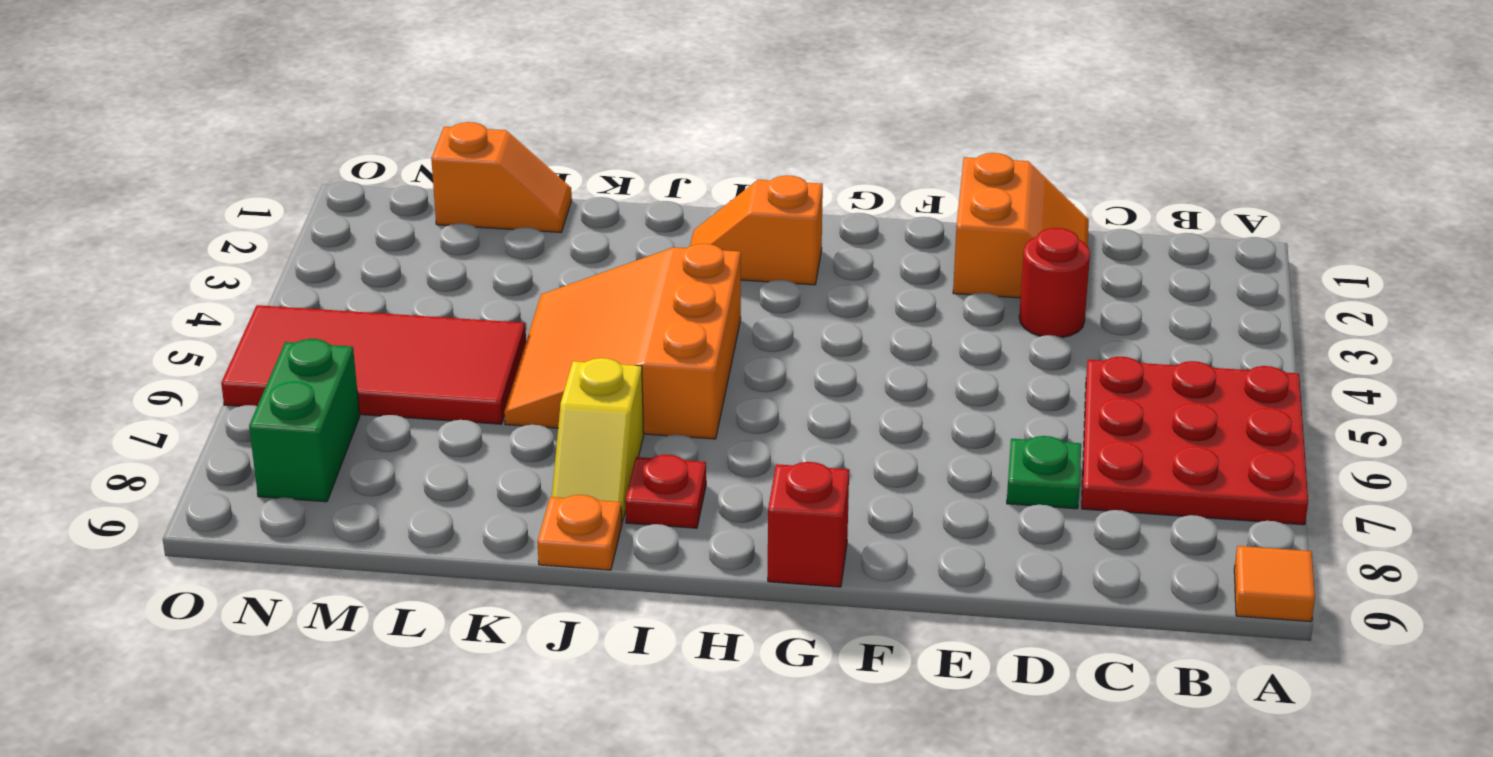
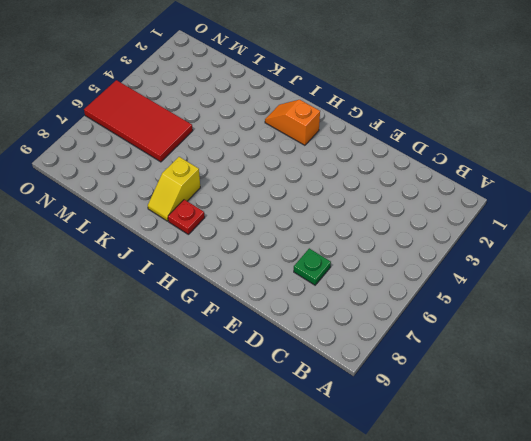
none -> red plate A5:C7 level 1
none -> orange tile A9 level 1
none -> orange slope D1:E2 level 1 top E

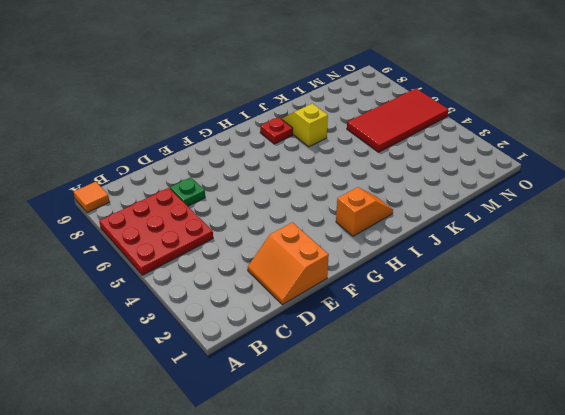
none -> red round brick D3 level 1
none -> red brick G9 level 1
none -> orange slope I4:K6 level 1 top I

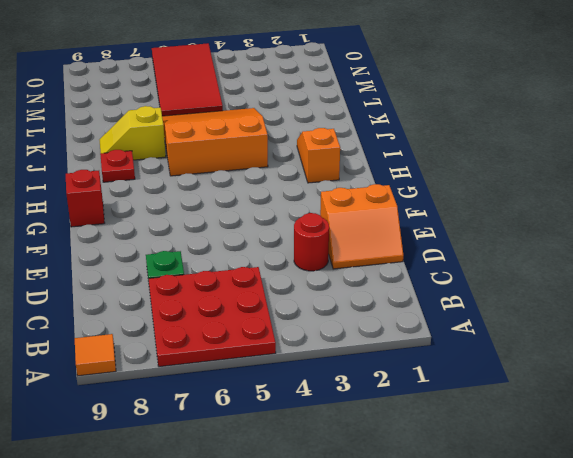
none -> orange plate J9 level 1
none -> orange slope L1:M1 level 1 top M
none -> green brick N7:N8 level 1

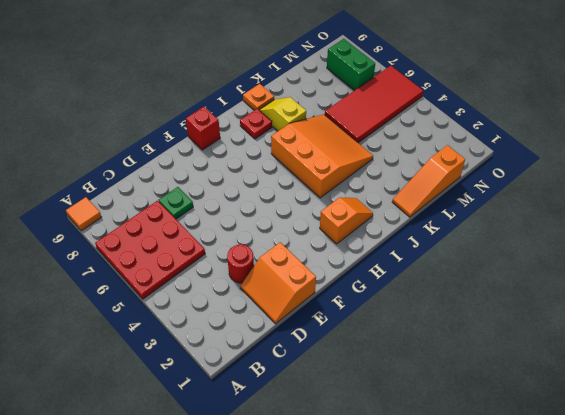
orange slope K1:M1 level 1 top M -> orange slope L1:M1 level 1 top M

